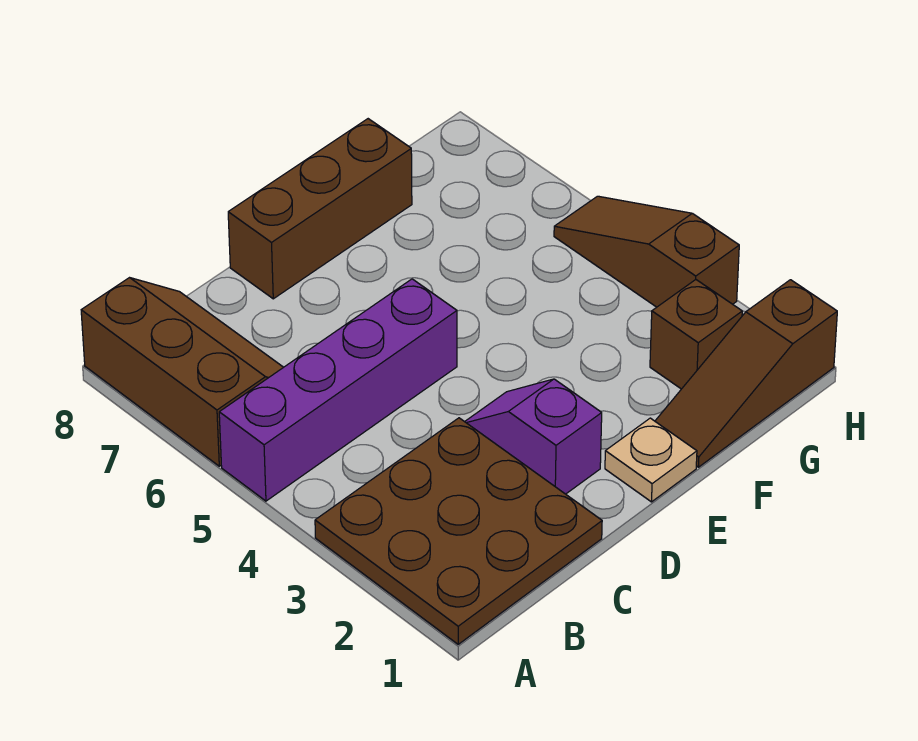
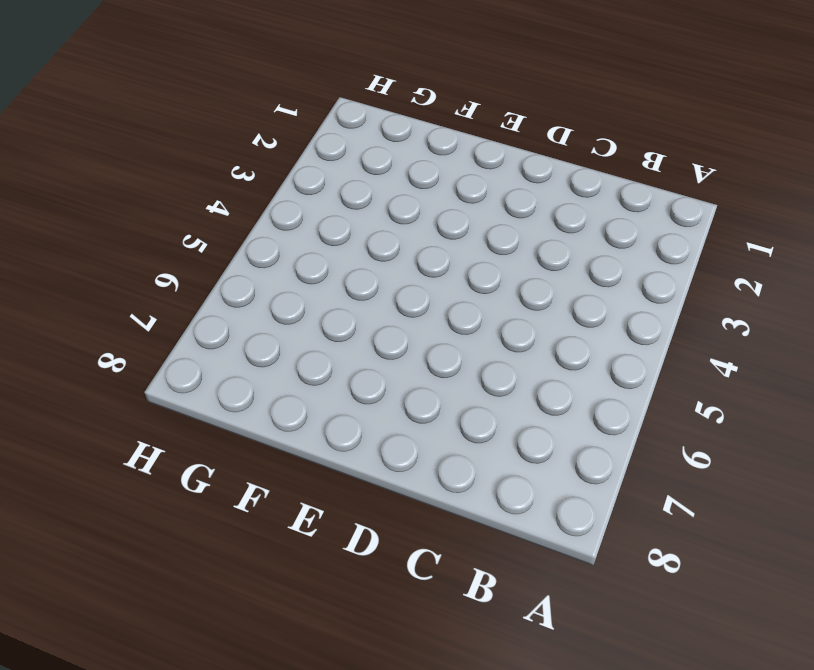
none -> brown plate A1:C3 level 1
none -> purple brick A5:D5 level 1

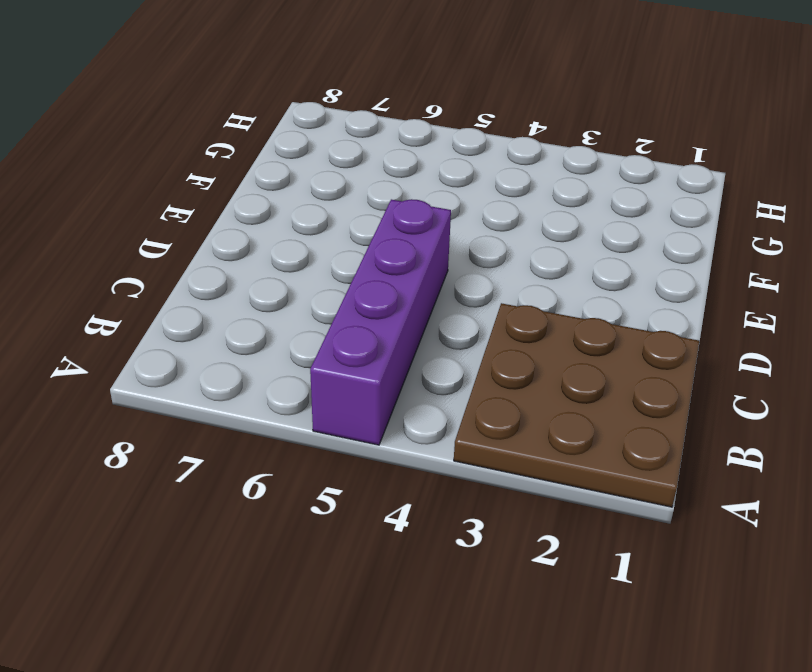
none -> brown slope A6:B8 level 1 top A
none -> purple slope D2:D3 level 1 top 2

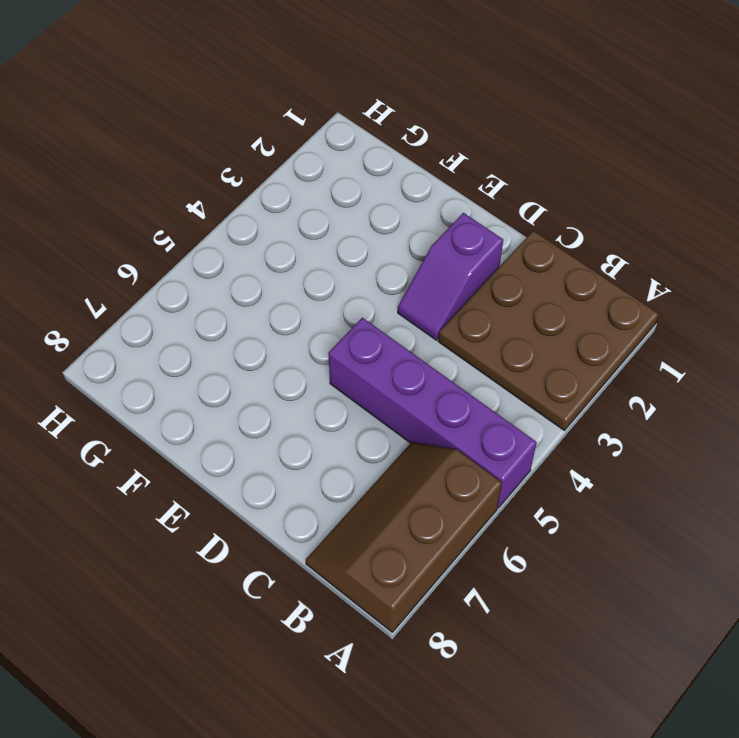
none -> brown brick D8:F8 level 1
none -> tan plate E1 level 1

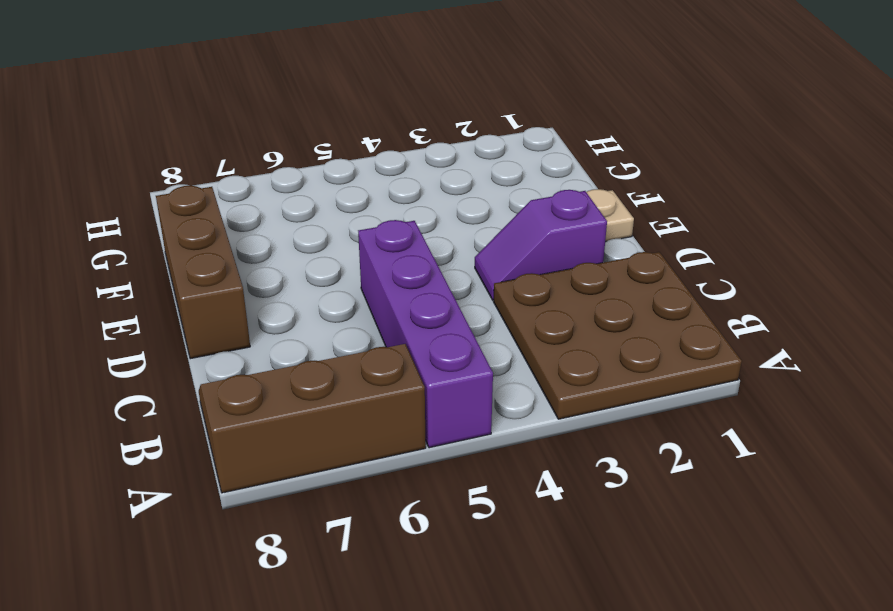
none -> brown slope F1:H1 level 1 top H
none -> brown brick G2 level 1

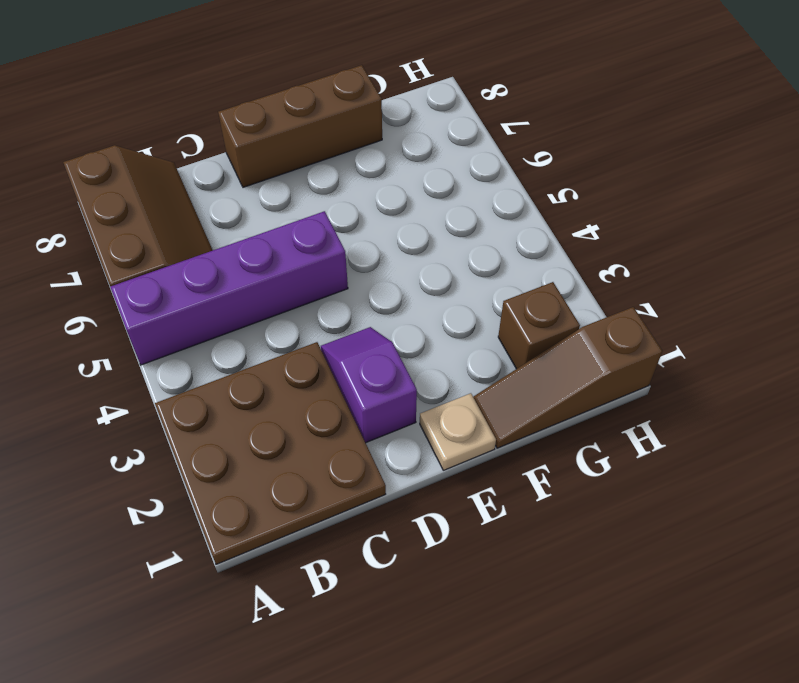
none -> brown slope H3:H5 level 1 top 3

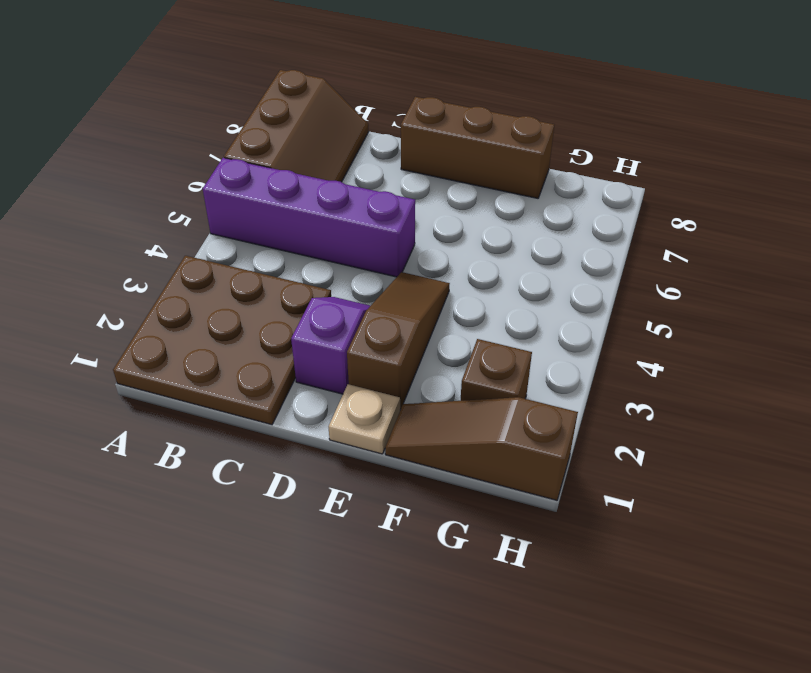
brown slope E2:E4 level 1 top 2 -> brown slope H3:H5 level 1 top 3

